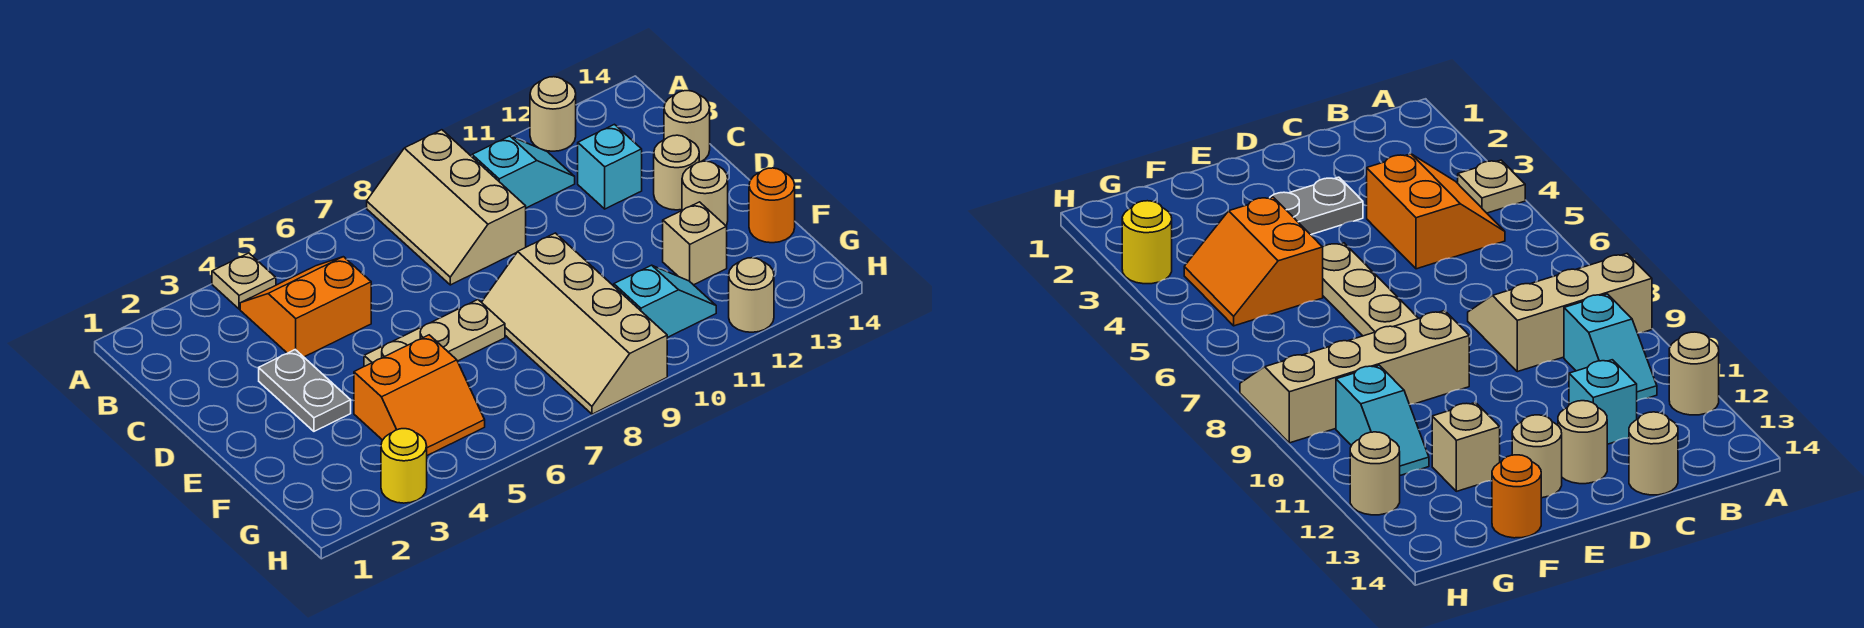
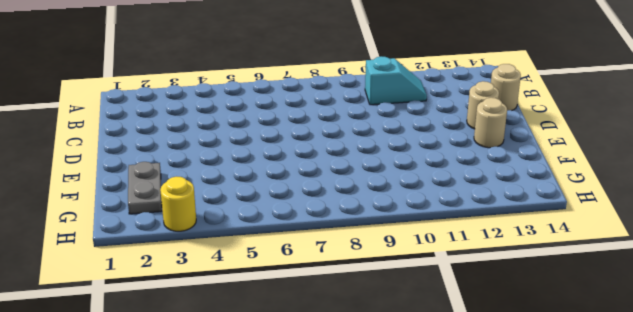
grey plate F2:G2 level 1 -> grey plate D3:E3 level 1
none -> tan plate A4 level 1
none -> tan slope A8:C9 level 1 top 9
none -> tan round brick A12 level 1

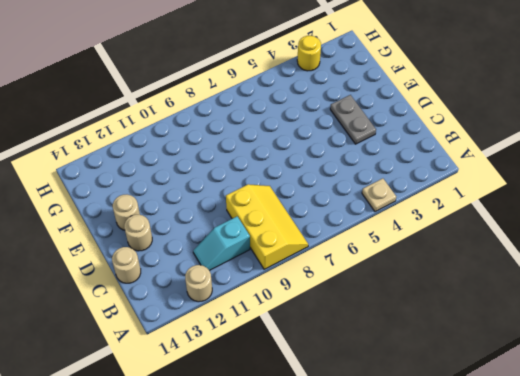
yellow slope A8:C9 level 1 top 9 -> tan slope A8:C9 level 1 top 9
none -> orange slope B4:C5 level 1 top C
none -> cyan brick C12 level 1
none -> tan plate E5:E7 level 1

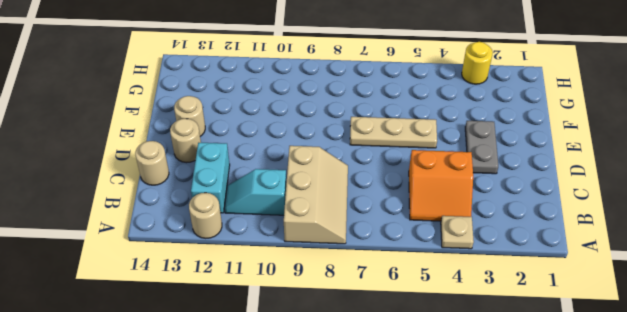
cyan brick B12:C12 level 1 -> cyan brick C12 level 1
none -> tan slope E8:H9 level 1 top 9
none -> orange slope F4:G5 level 1 top F
none -> tan brick F12 level 1

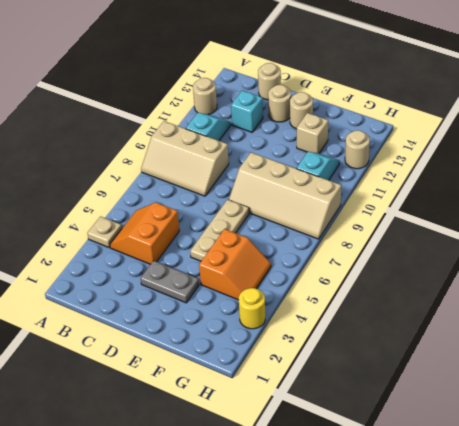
none -> orange round brick F14 level 1

